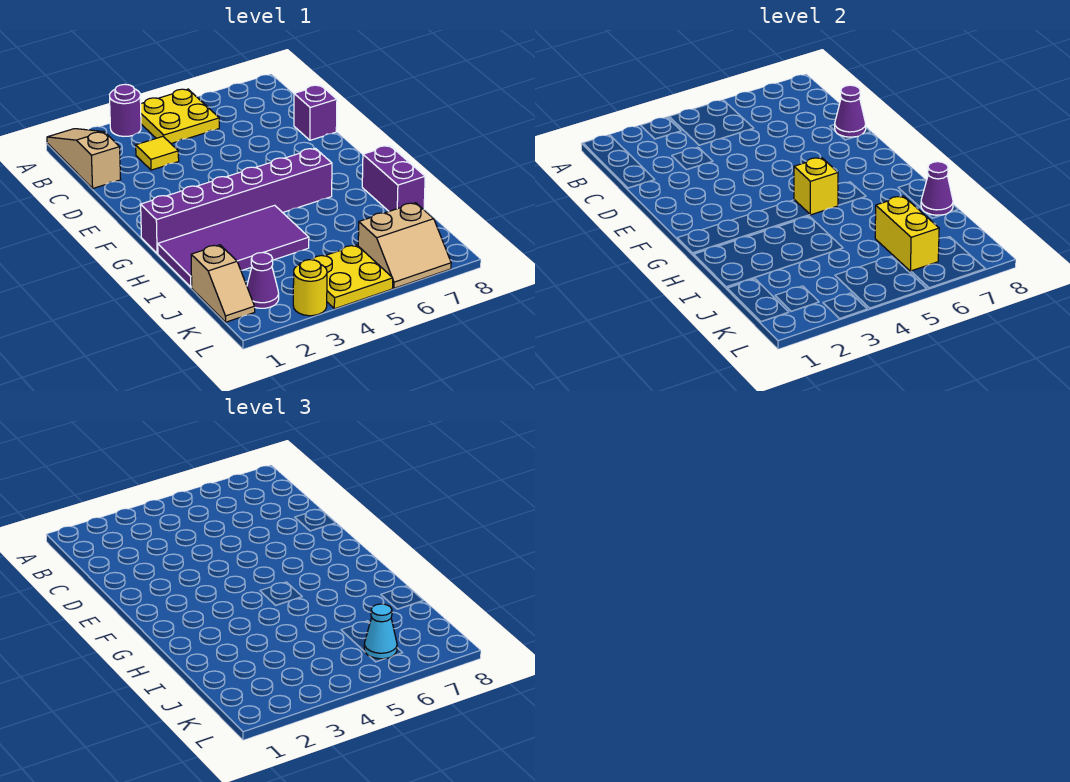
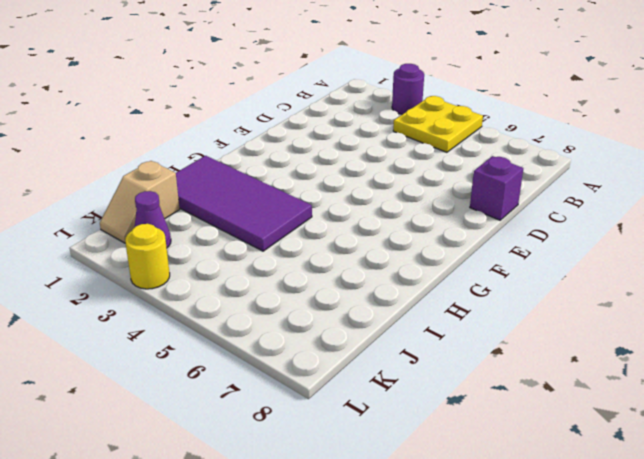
none -> tan slope A1:C1 level 1 top C
none -> yellow tile C3 level 1
none -> purple brick G1:G6 level 1

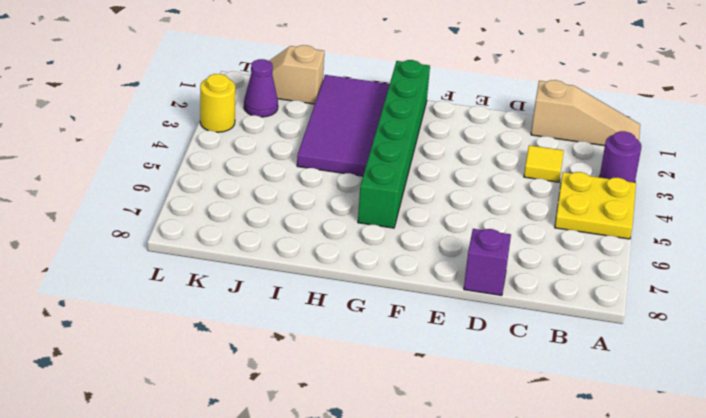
green brick G1:G6 level 1 -> purple brick G1:G6 level 1
none -> purple brick H8:I8 level 1
none -> yellow plate K4:L5 level 1
none -> tan slope K6:L7 level 1 top K

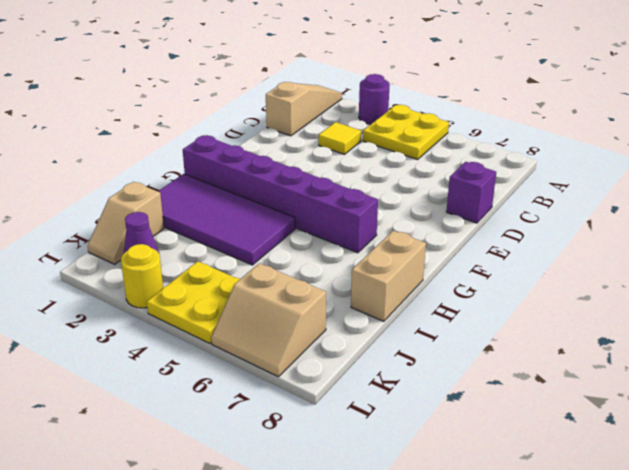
tan brick H8:I8 level 1 -> purple brick H8:I8 level 1
none -> purple cone D8 level 2
none -> yellow brick G5 level 2
none -> purple cone I8 level 2

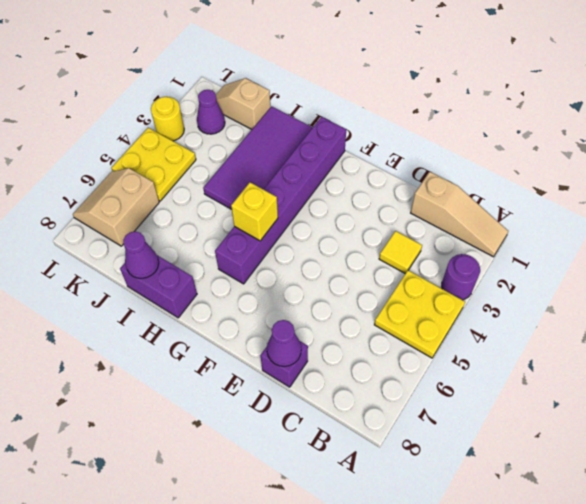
none -> yellow brick J6:K6 level 2
none -> cyan cone K6 level 3

